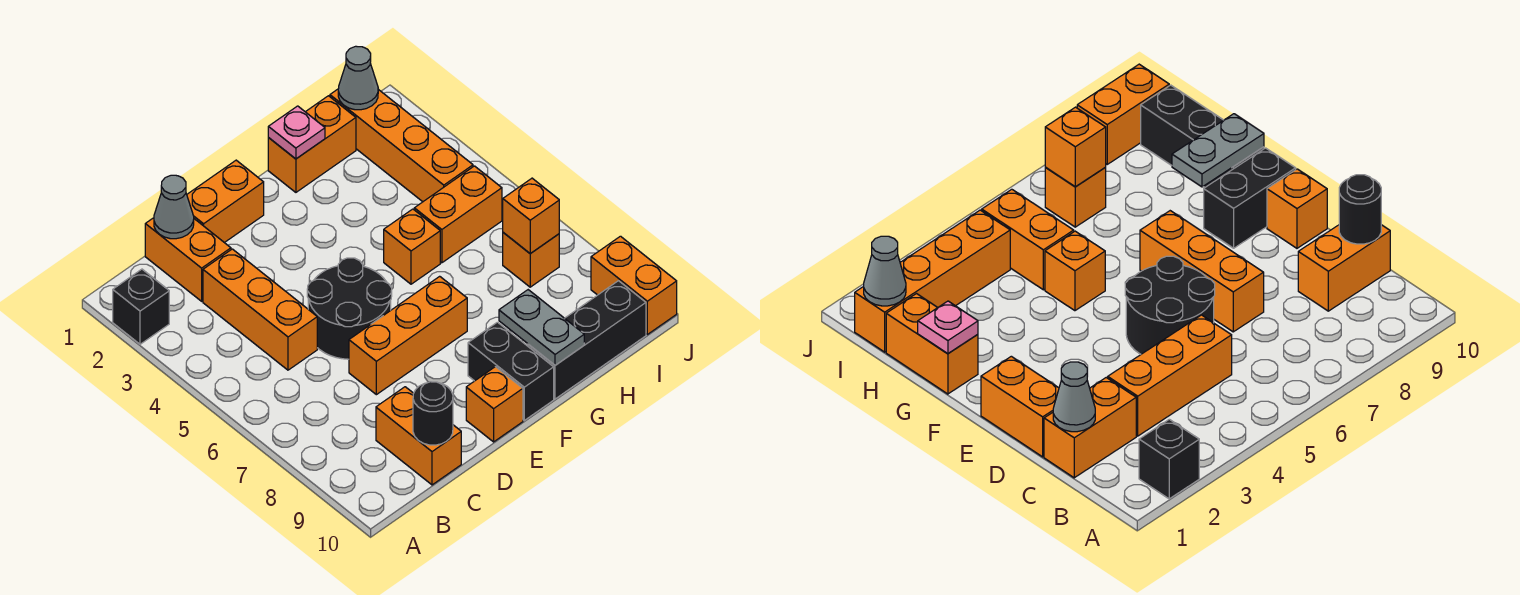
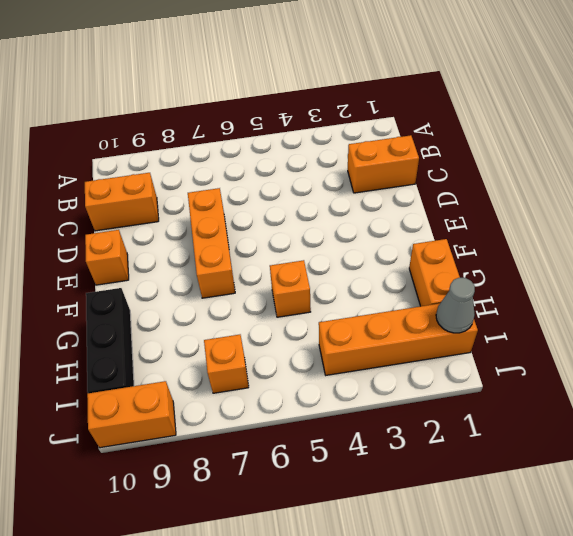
none -> black brick A2 level 1
none -> orange brick C3:C5 level 1
none -> orange brick D1:E1 level 1

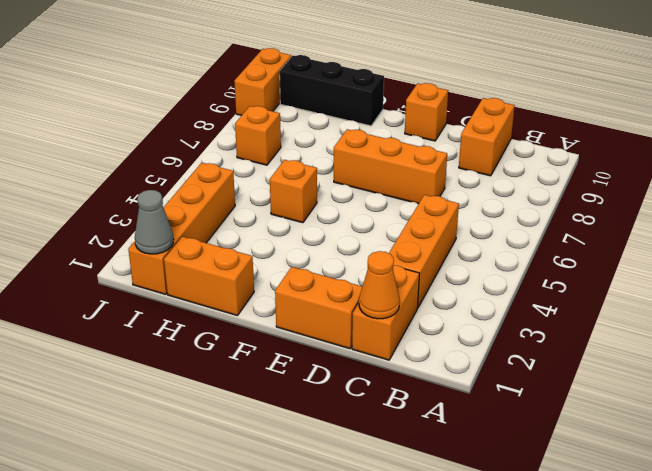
orange cone C1 level 2 -> grey cone C1 level 2
none -> black brick A2 level 1
none -> black round brick D5:E6 level 1
none -> black brick F9:F10 level 1

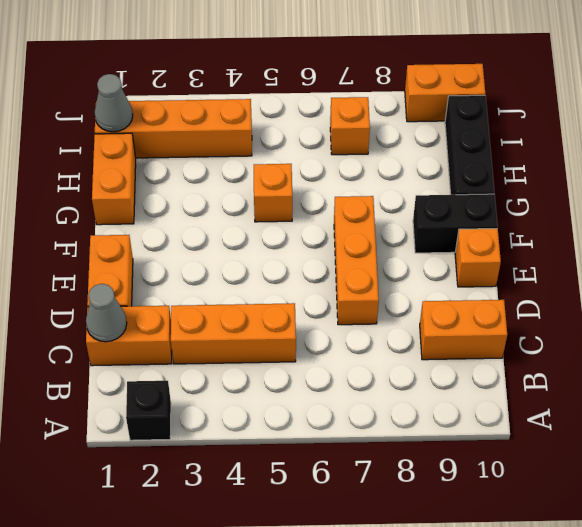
none -> black round brick D5:E6 level 1
none -> orange brick H5:I5 level 1
none -> black round brick C10 level 2

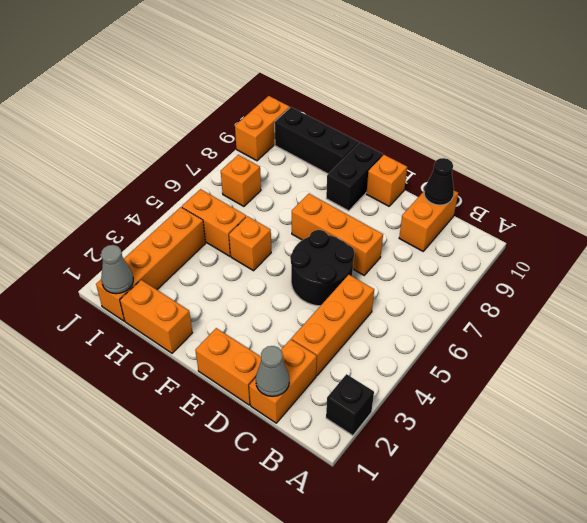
black cone C10 level 2 -> black round brick C10 level 2
none -> pink plate G1 level 2
none -> grey plate G9:G10 level 2
none -> orange brick I7 level 2

